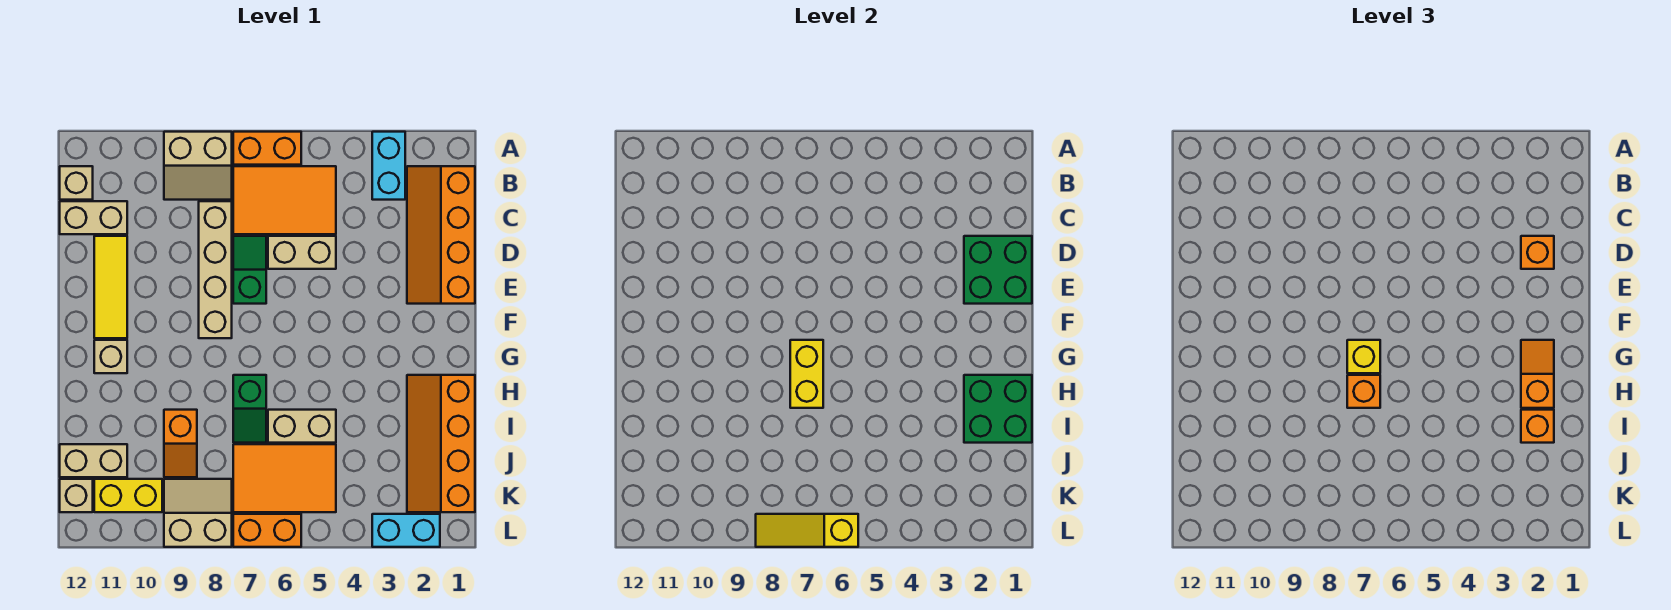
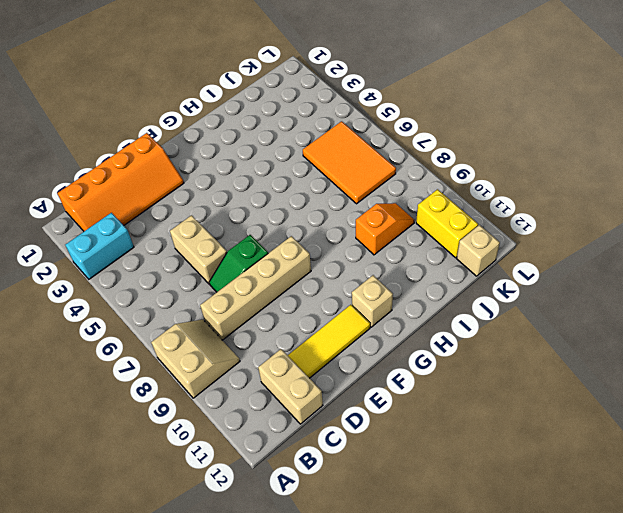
none -> orange brick A6:A7 level 1
none -> orange tile B5:C7 level 1
none -> tan brick B12 level 1
none -> orange slope H1:K2 level 1 top 1

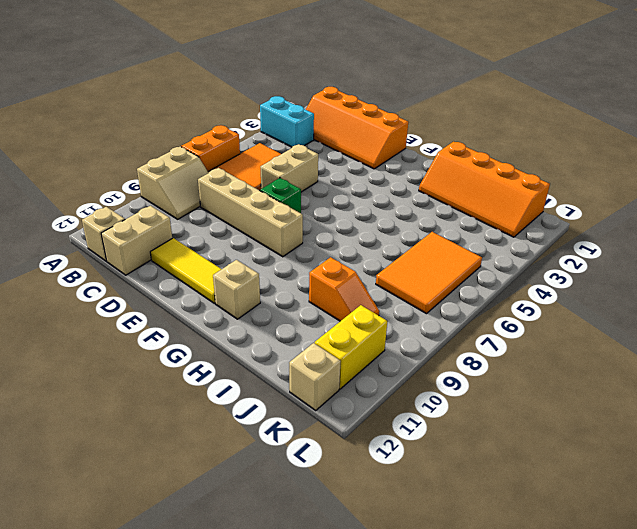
none -> green slope H7:I7 level 1 top H
none -> tan brick I5:I6 level 1
none -> tan brick J11:J12 level 1
none -> tan slope K8:L9 level 1 top L

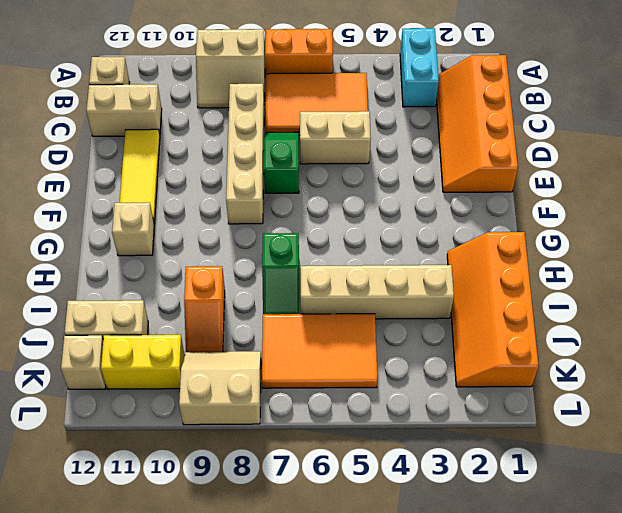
tan brick I3:I6 level 1 -> tan brick I5:I6 level 1
none -> cyan brick L2:L3 level 1
none -> orange brick L6:L7 level 1
none -> green brick D1:E2 level 2
none -> yellow brick G7:H7 level 2

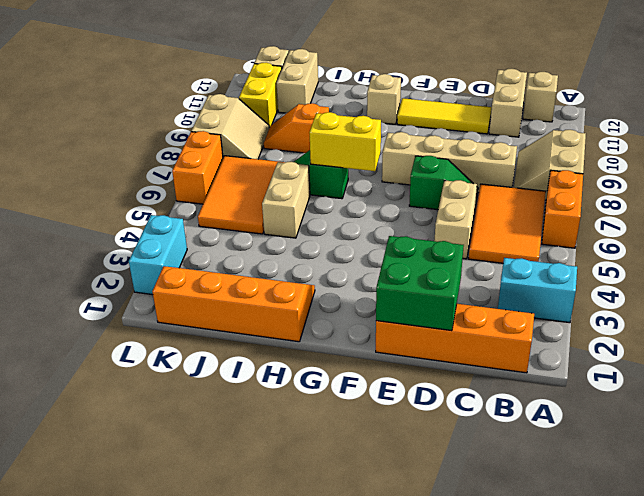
none -> green brick H1:I2 level 2
none -> yellow slope L6:L8 level 2 top 6
none -> orange brick D2 level 3
none -> orange slope G2:H2 level 3 top H

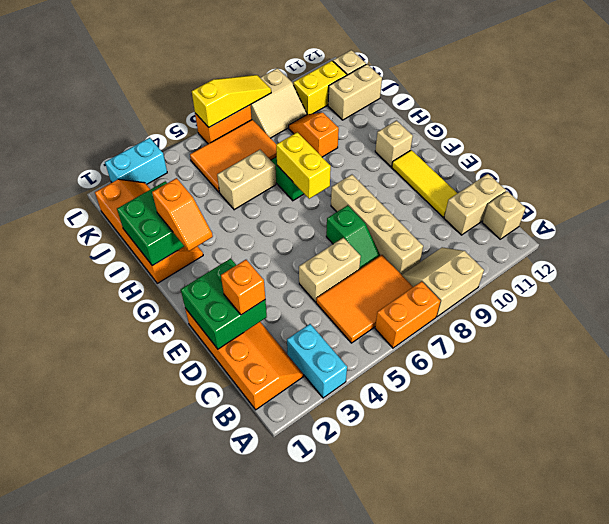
none -> yellow brick G7 level 3
none -> orange brick H7 level 3
none -> orange brick I2 level 3

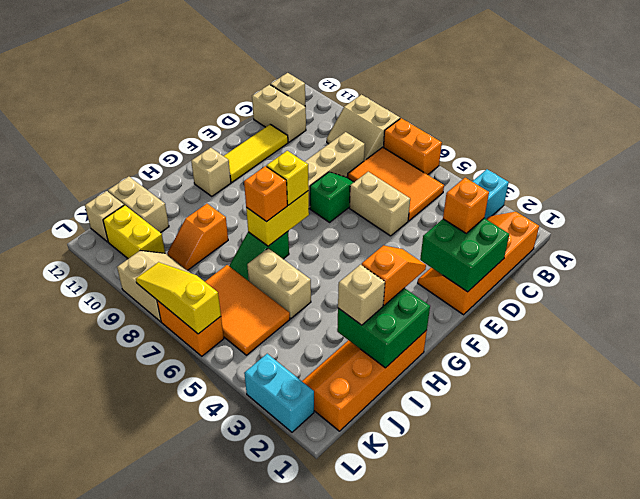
tan brick I2 level 3 -> orange brick I2 level 3

